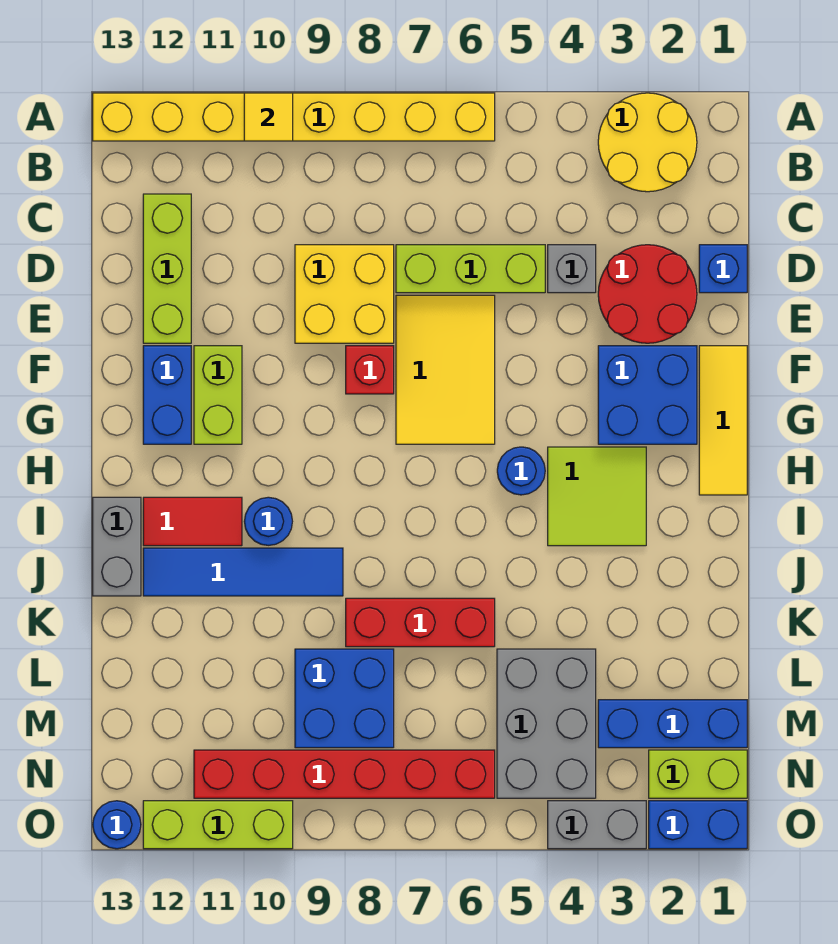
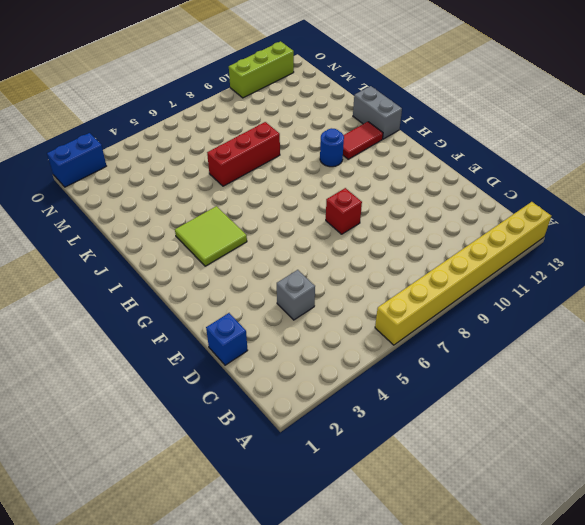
none -> yellow round brick A2:B3 level 1
none -> lime brick C12:E12 level 1
none -> red round brick D2:E3 level 1
none -> lime brick D5:D7 level 1

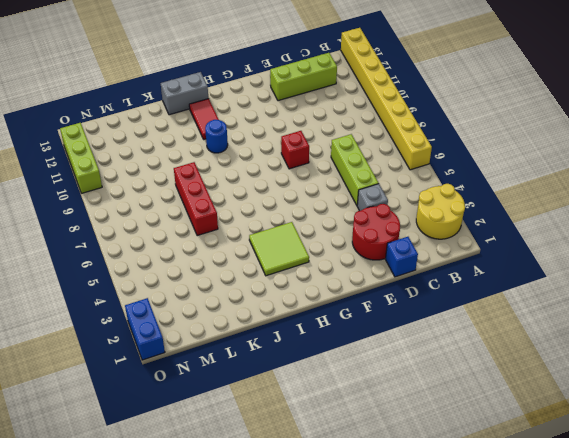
none -> yellow brick D8:E9 level 1
none -> yellow tile E6:G7 level 1
none -> yellow tile F1:H1 level 1
none -> blue brick F2:G3 level 1

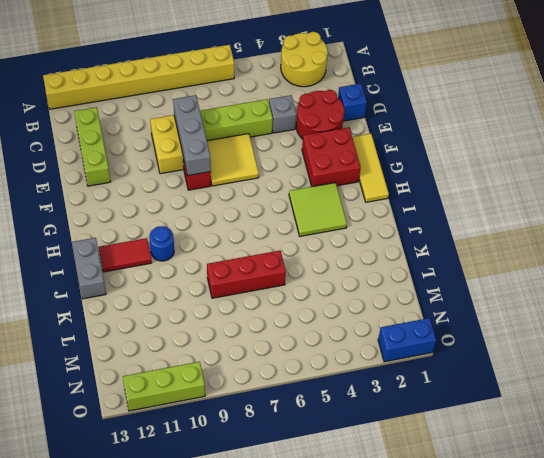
grey brick D8:F8 level 2 -> none
yellow tile E6:F7 level 1 -> yellow tile E6:G7 level 1
red brick F2:G3 level 1 -> blue brick F2:G3 level 1
none -> lime brick F11:G11 level 1
none -> blue brick F12:G12 level 1
none -> blue round brick H5 level 1
none -> blue tile J9:J12 level 1

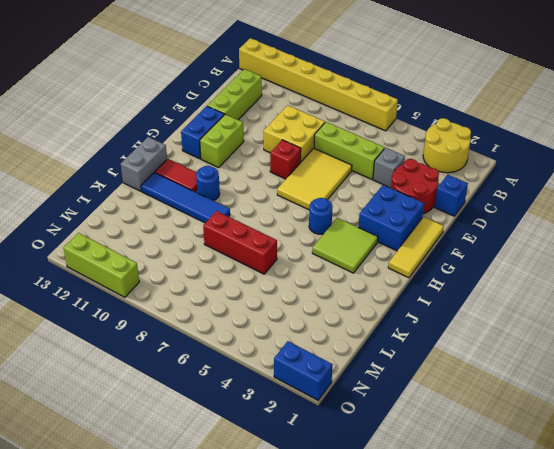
none -> grey brick L4:N5 level 1
none -> blue brick L8:M9 level 1
none -> blue brick M1:M3 level 1
none -> lime brick N1:N2 level 1

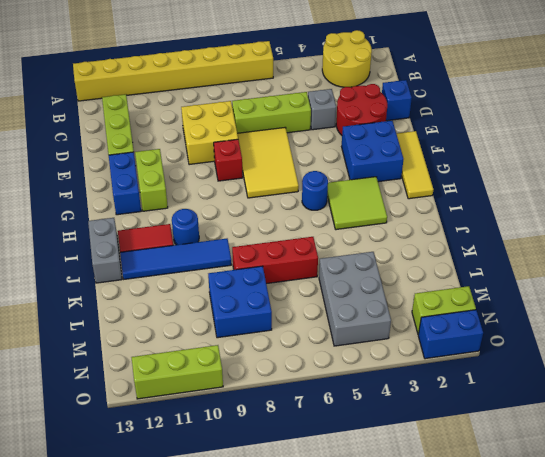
none -> blue brick M1:M3 level 1
none -> red brick N6:N11 level 1
none -> grey brick O3:O4 level 1
none -> blue round brick O13 level 1

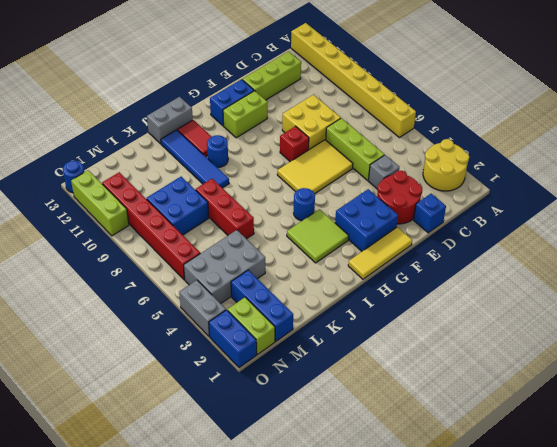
none -> yellow tile A10 level 2

